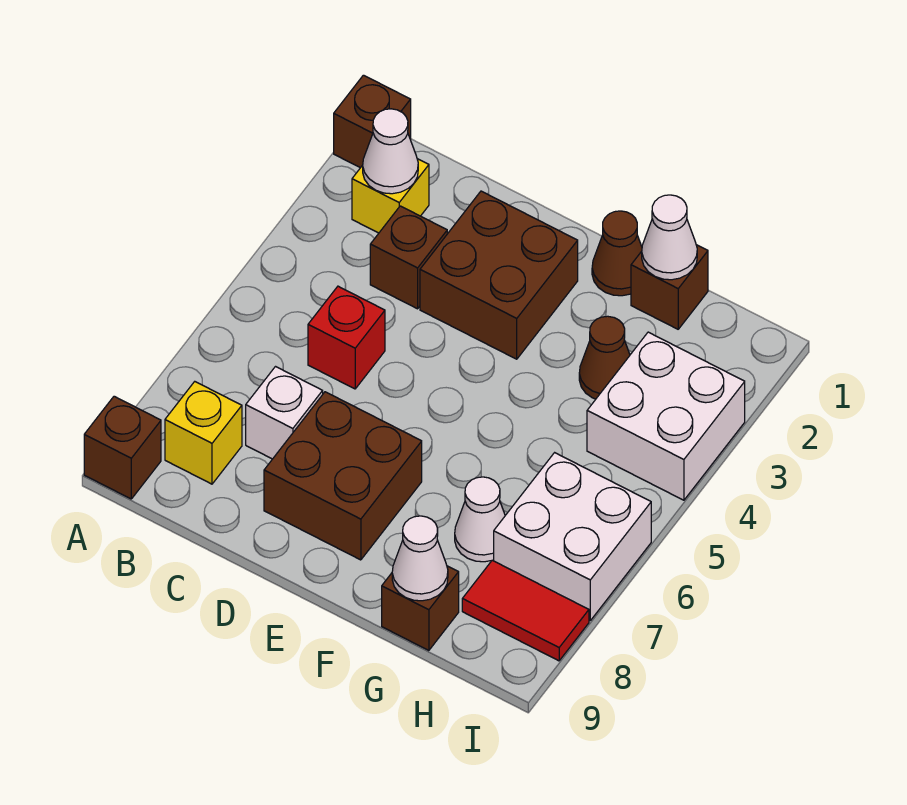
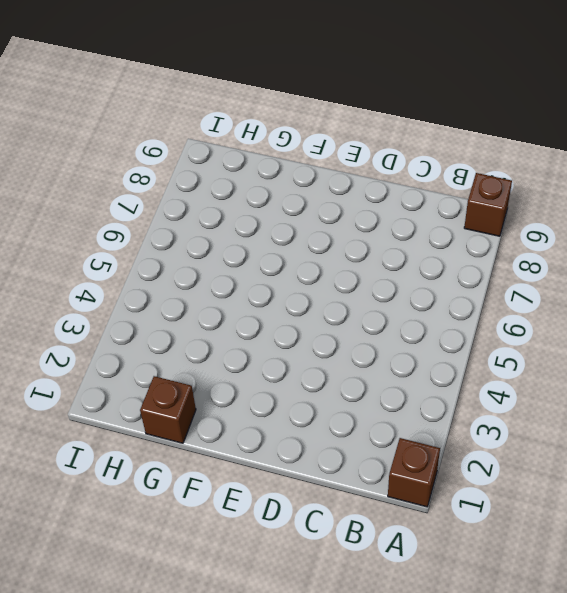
none -> yellow brick B2 level 1
none -> yellow brick B8 level 1
none -> brown brick C3 level 1

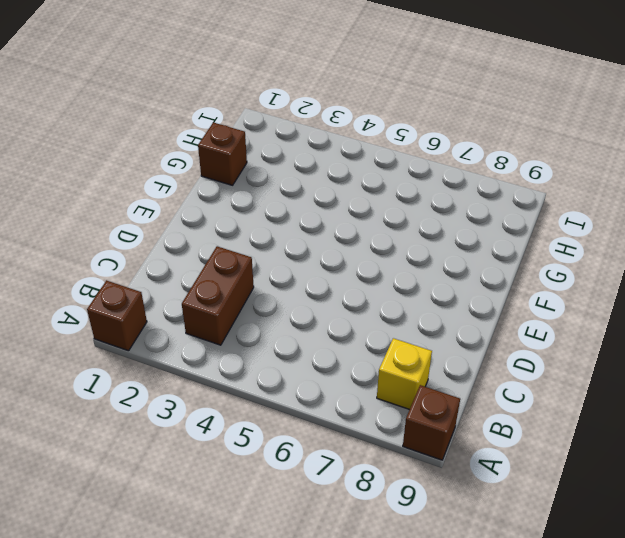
brown brick B3:C3 level 1 -> brown brick C3 level 1
none -> yellow brick B2 level 1
none -> red brick C5 level 1
none -> white brick C7 level 1

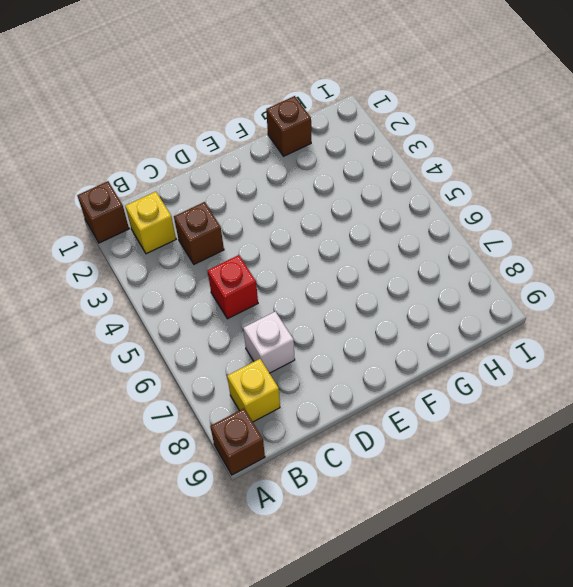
none -> brown brick D2:E3 level 1
none -> brown brick D7:E8 level 1
none -> brown cone F1 level 1

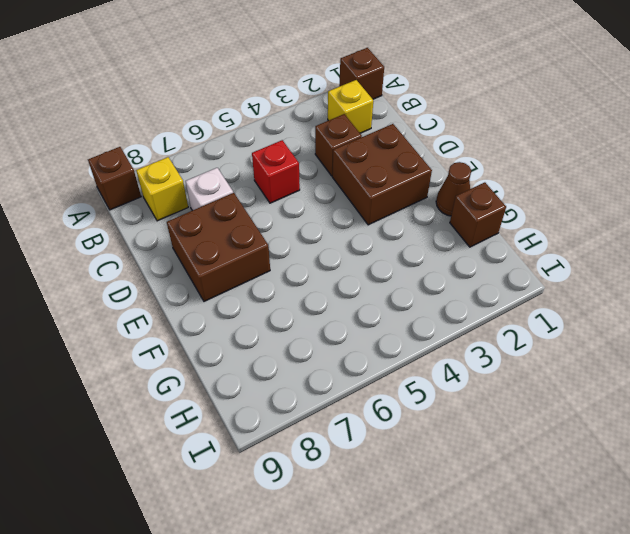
none -> brown cone G3 level 1
none -> white cone G7 level 1
none -> brown brick G9 level 1

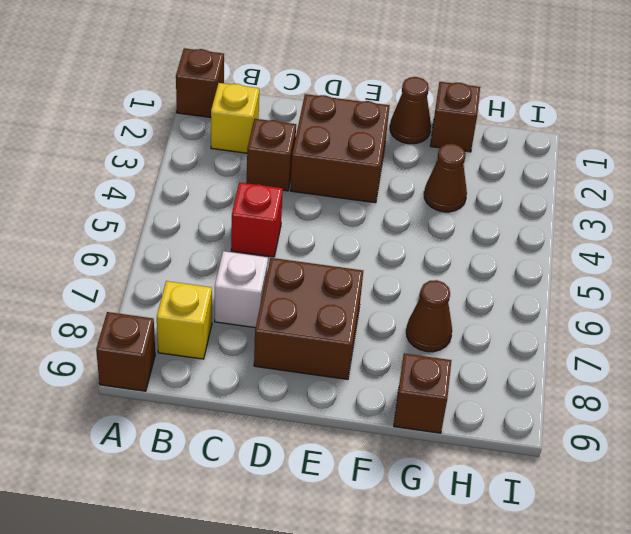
brown cone G7 level 1 -> white cone G7 level 1
none -> white brick H3:I4 level 1
none -> white brick H6:I7 level 1
none -> red tile H8:I8 level 1

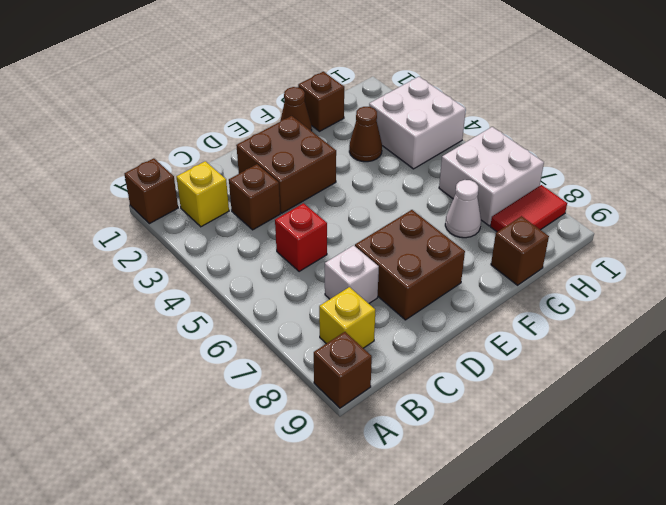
none -> white cone B2 level 2
none -> white cone G1 level 2
none -> white cone G9 level 2

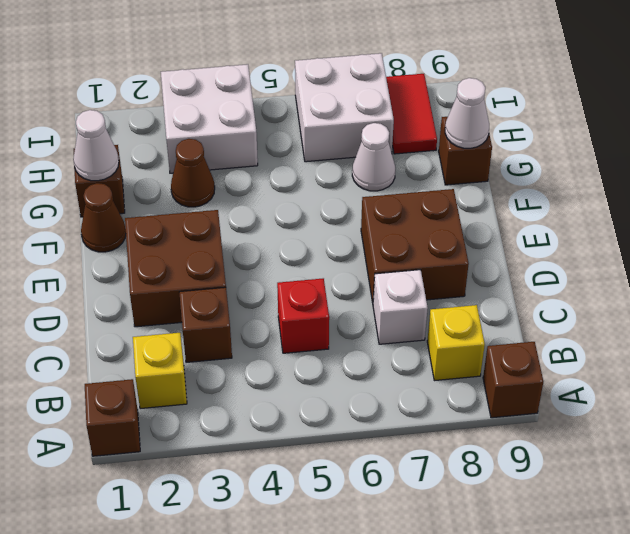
none -> white cone B2 level 2

